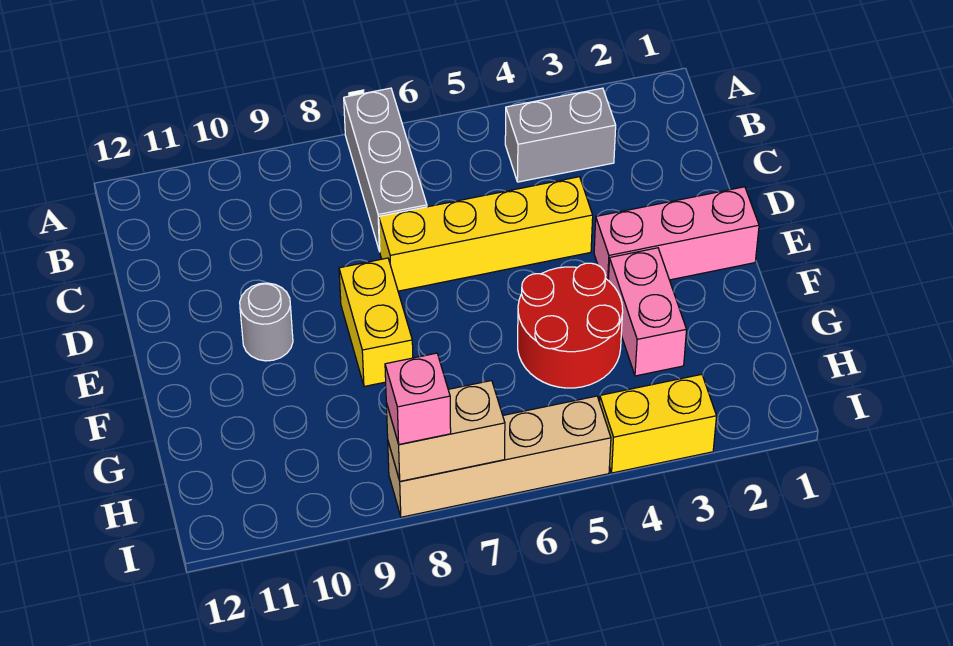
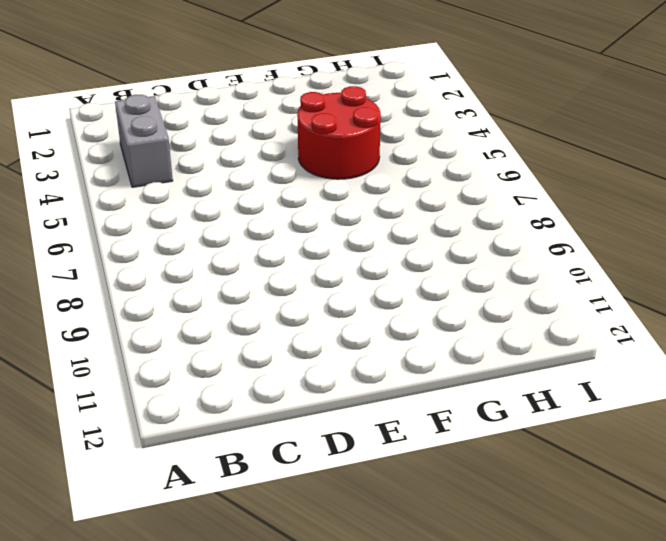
none -> grey brick A7:C7 level 1
none -> yellow brick D4:D7 level 1
none -> pink brick E1:E3 level 1

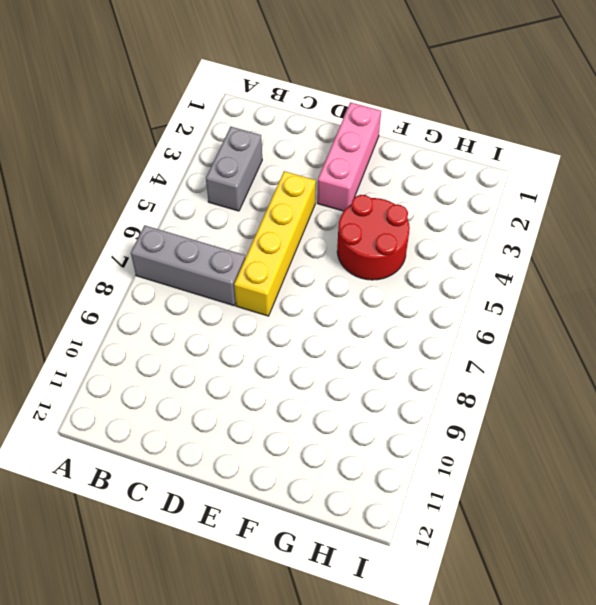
none -> yellow brick E8:F8 level 1
none -> grey round brick E10 level 1
none -> pink brick F3:G3 level 1

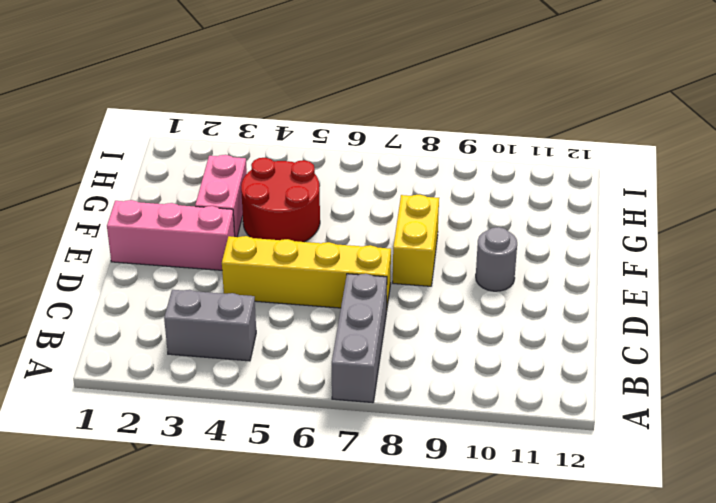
none -> yellow brick I3:I4 level 1
none -> tan brick I5:I8 level 1
none -> tan brick I7:I8 level 2

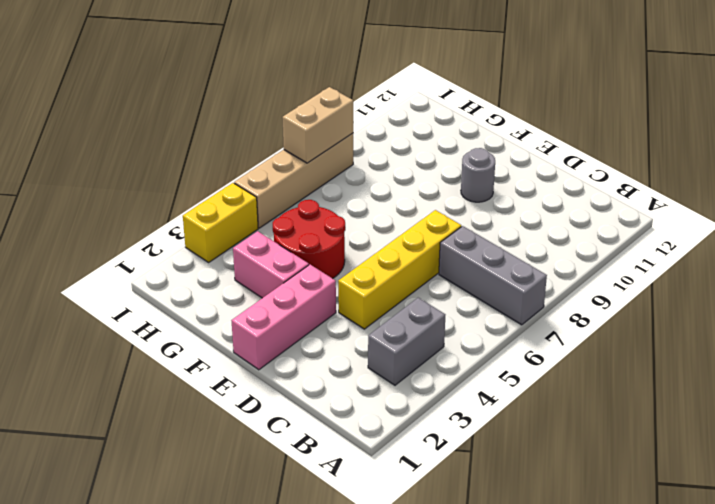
none -> yellow brick E8:F8 level 1
none -> pink brick I8 level 3

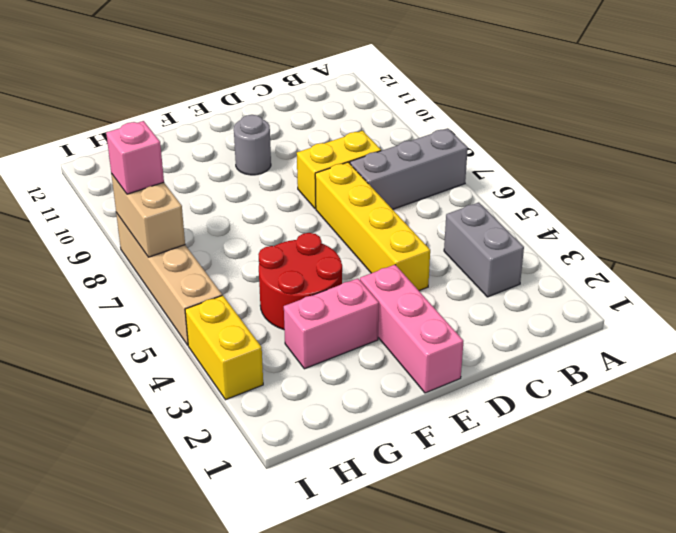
yellow brick C8:D8 level 1 -> yellow brick E8:F8 level 1

